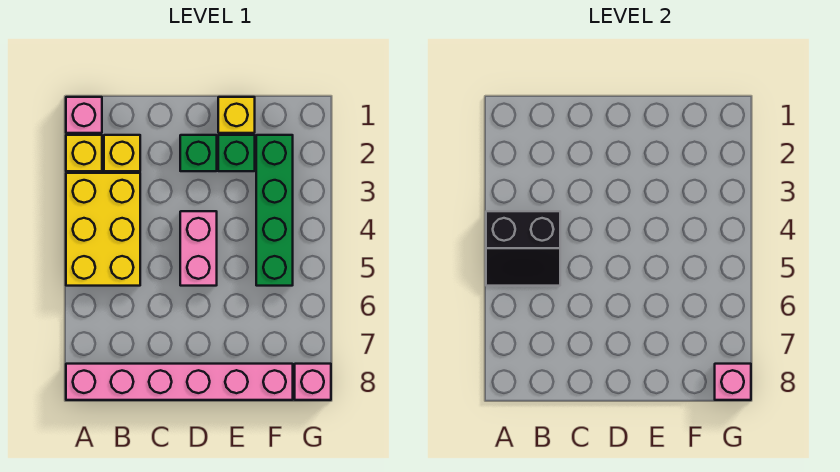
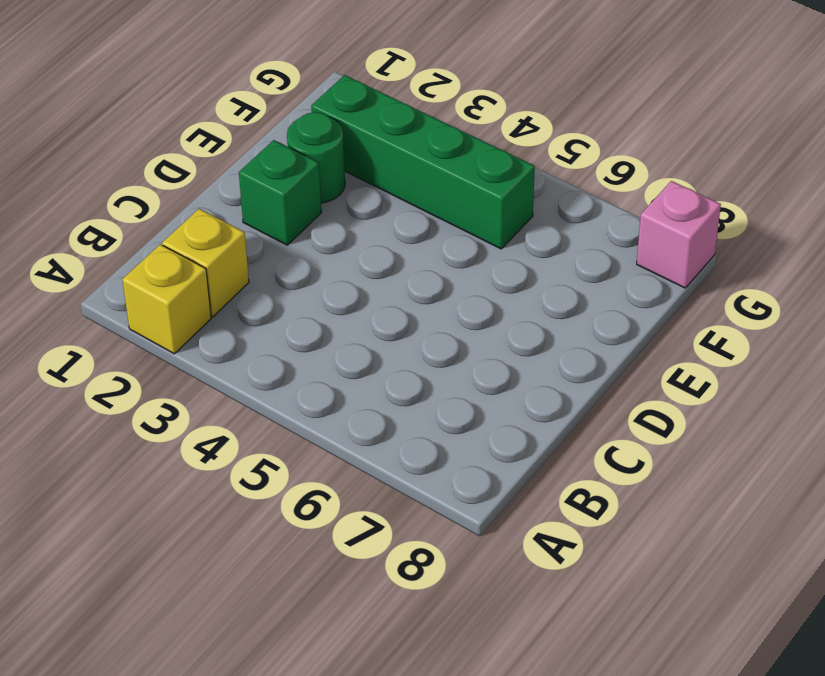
green round brick E2 level 1 -> green brick E2 level 1
none -> pink brick A1 level 1
none -> yellow brick A3:B5 level 1
none -> pink brick A8:F8 level 1

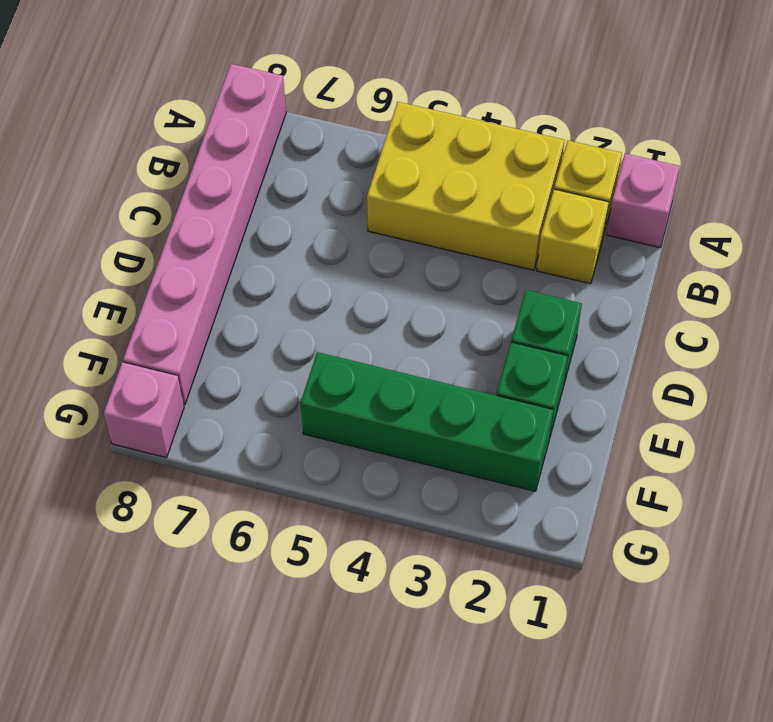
none -> pink brick D4:D5 level 1
none -> yellow brick E1 level 1
none -> black slope A4:B5 level 2 top 4

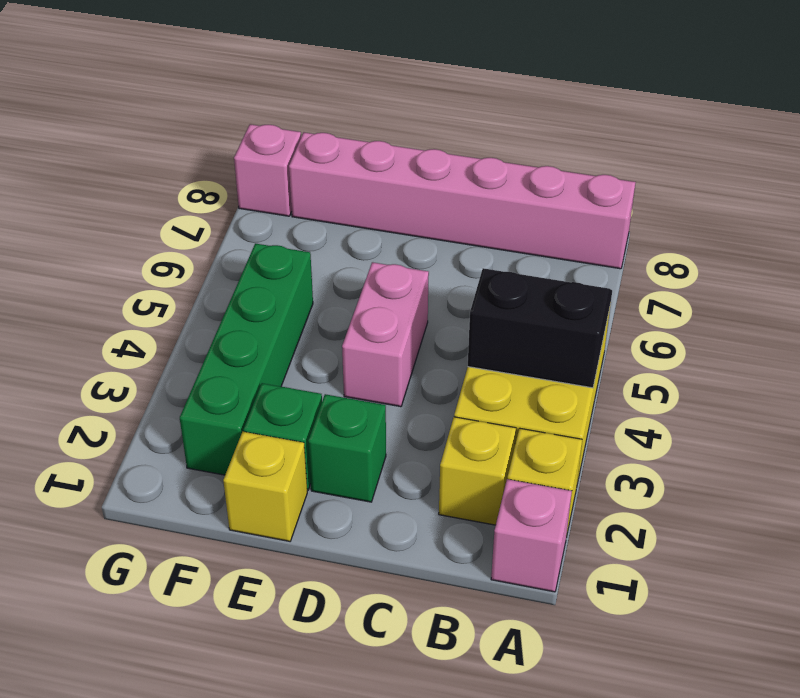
none -> pink brick G8 level 2

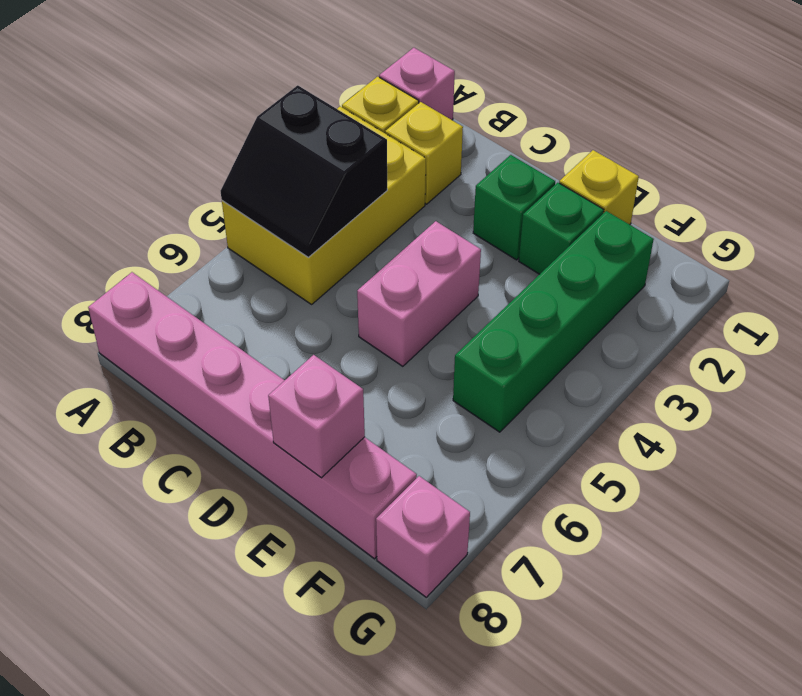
pink brick E8 level 2 -> pink brick G8 level 2

